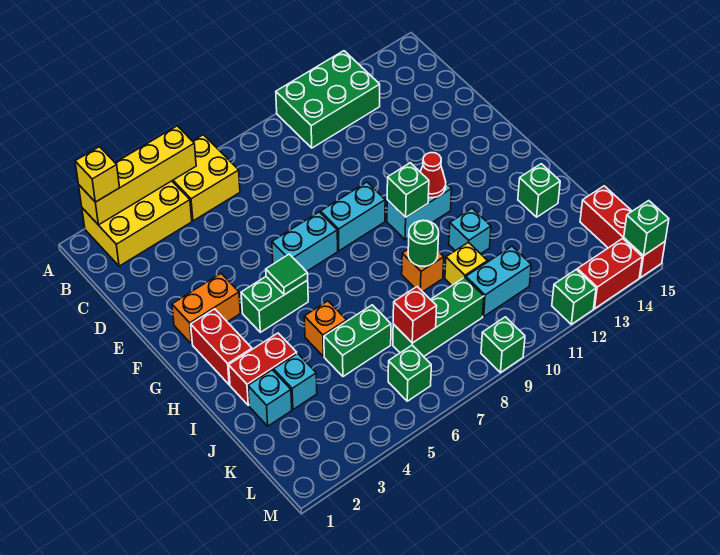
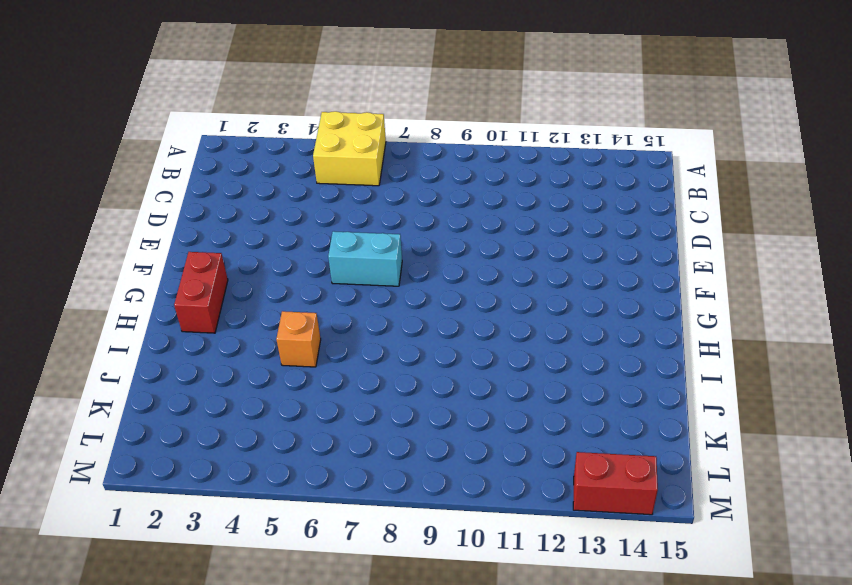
none -> yellow brick A2:B4 level 1
none -> green brick A10:B12 level 1
none -> orange brick F2:F3 level 1
none -> cyan brick F8:F9 level 1

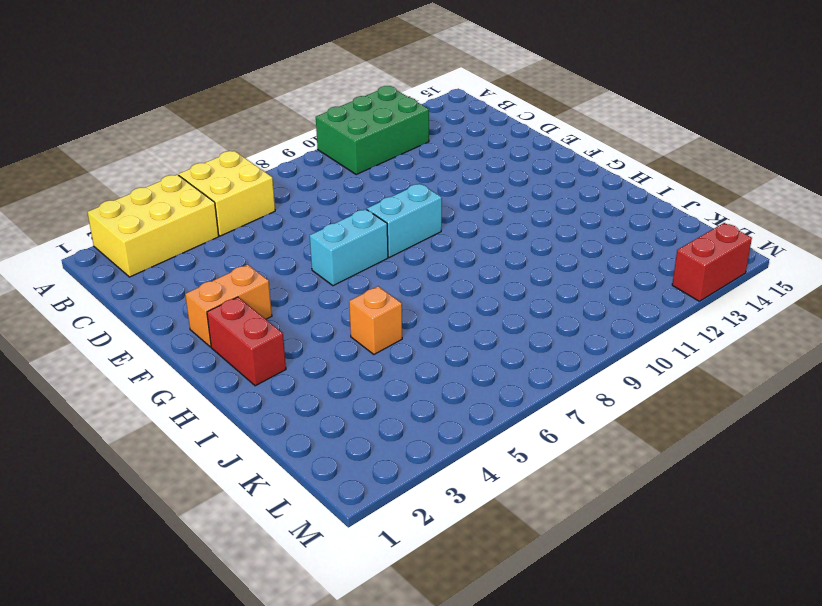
none -> green brick G4:G5 level 1
none -> cyan brick G10:G11 level 1
none -> red brick I2:I3 level 1
none -> orange brick I9 level 1

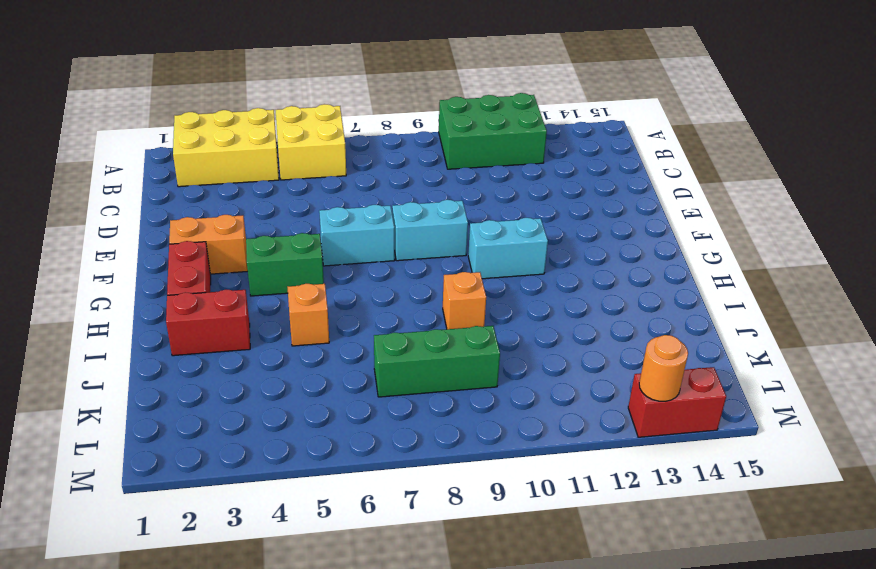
orange round brick M13 level 2 -> none
none -> cyan brick I11 level 1
none -> green brick I14 level 1
none -> cyan brick J2 level 1
none -> cyan brick J3 level 1

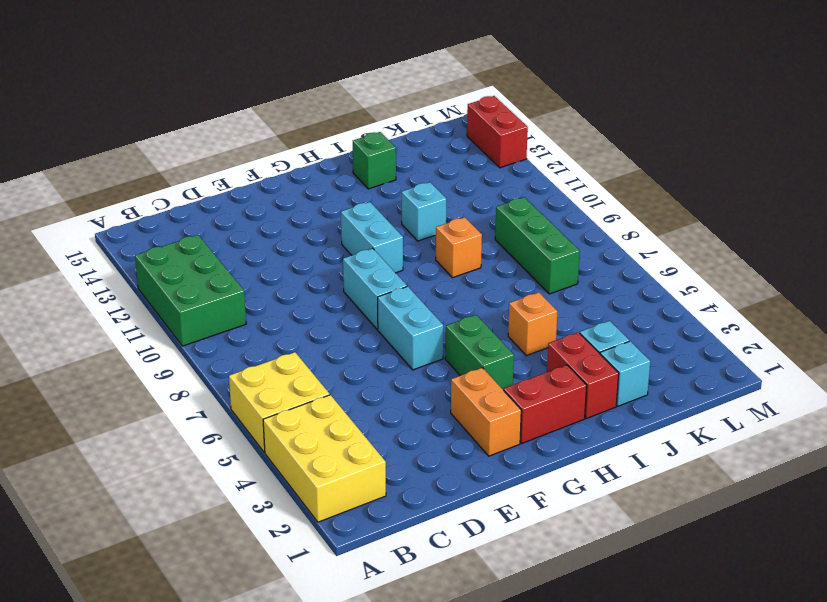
none -> green brick J5:J6 level 1
none -> yellow brick J10 level 1
none -> cyan brick K10:K11 level 1
none -> red brick K15:M15 level 1

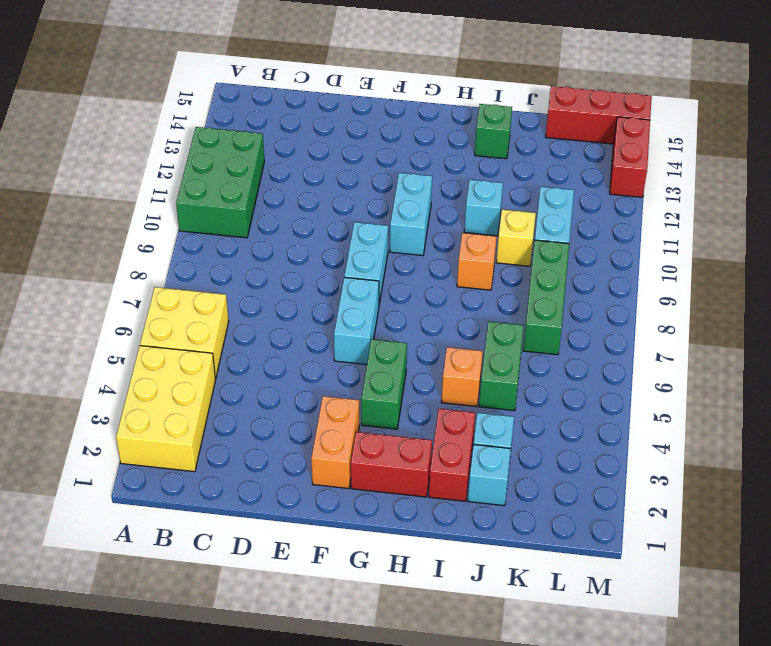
none -> green brick L6 level 1
none -> green brick M9 level 1
none -> green brick M12 level 1
none -> yellow brick A2:A5 level 2

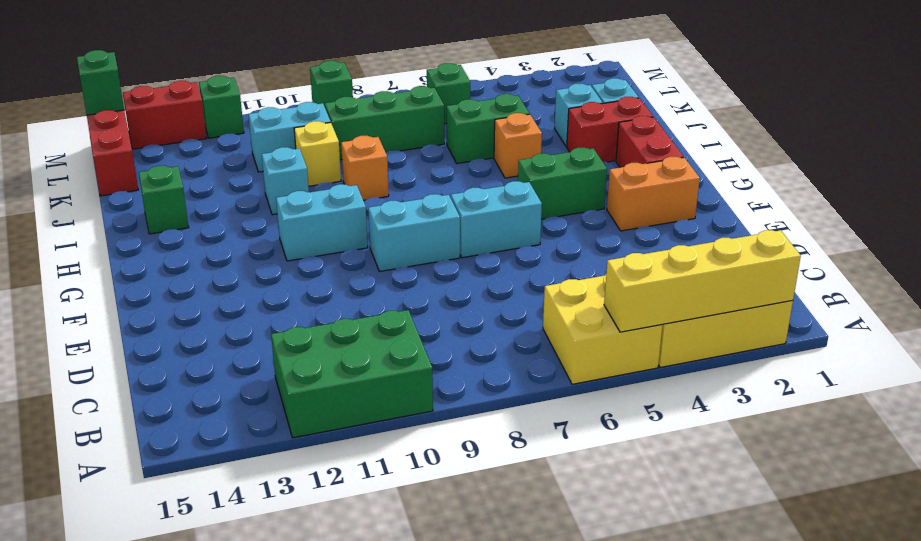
none -> green tile G5 level 2
none -> green brick G10 level 2
none -> red cone G11 level 2
none -> green round brick I9 level 2

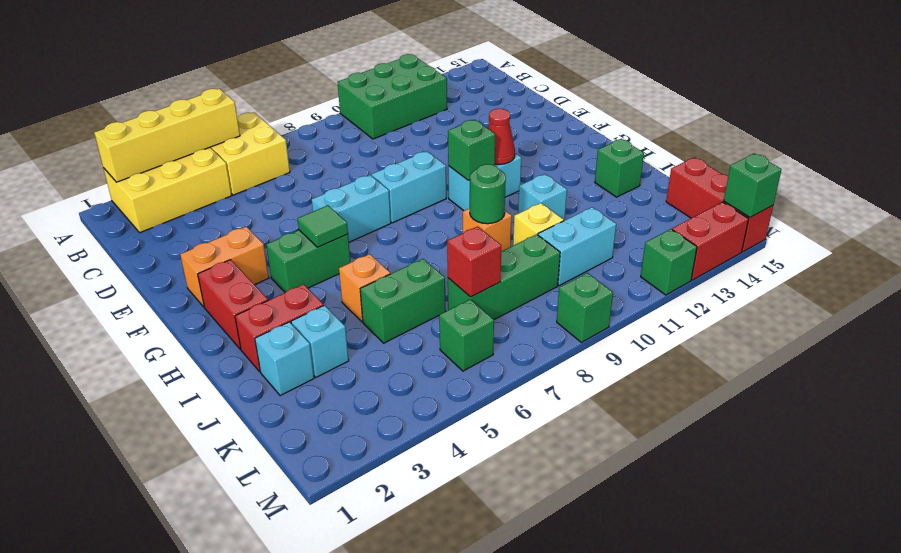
none -> yellow brick A2 level 3

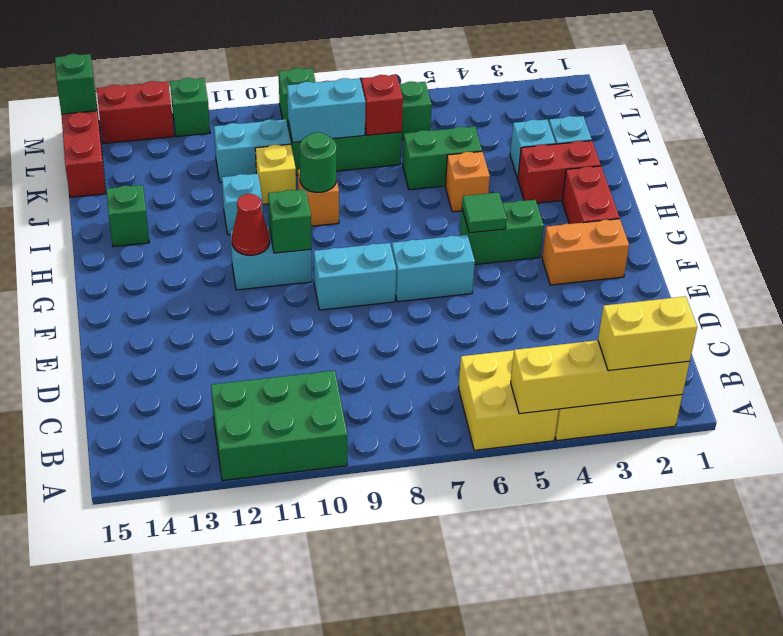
yellow brick A2:A3 level 3 -> yellow brick A2 level 3
cyan brick K8:K9 level 2 -> none

